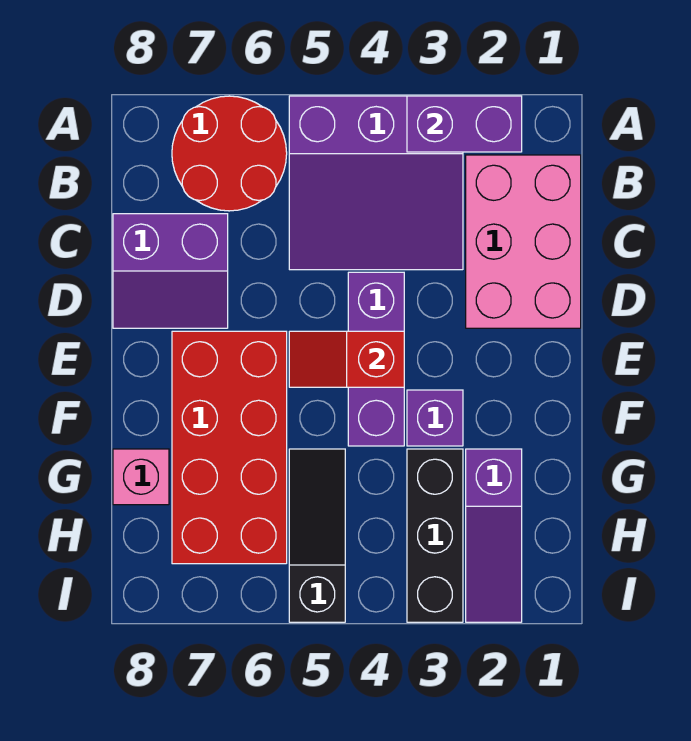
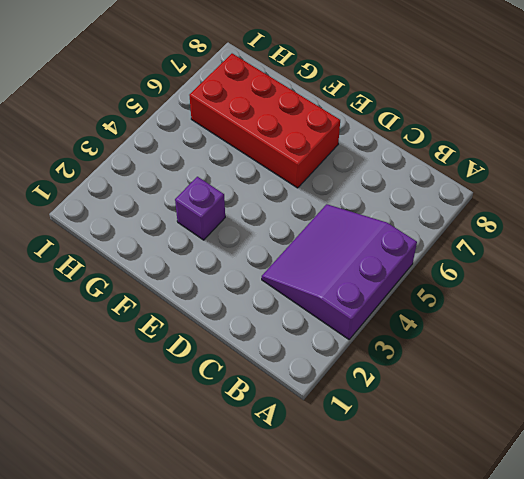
none -> red round brick A6:B7 level 1
none -> pink brick B1:D2 level 1
none -> purple slope C7:D8 level 1 top C

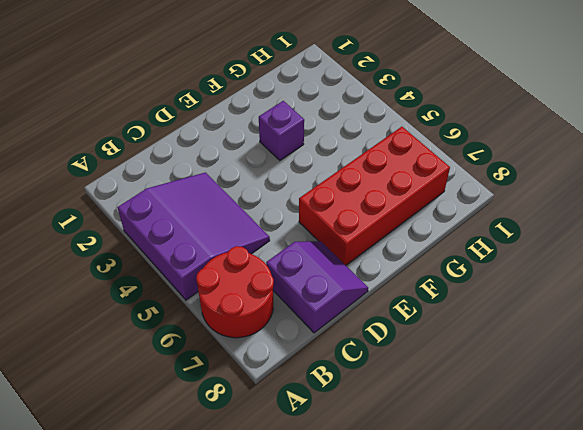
none -> pink brick B1:D2 level 1
none -> purple brick D4:F4 level 1
none -> purple slope G2:I2 level 1 top G

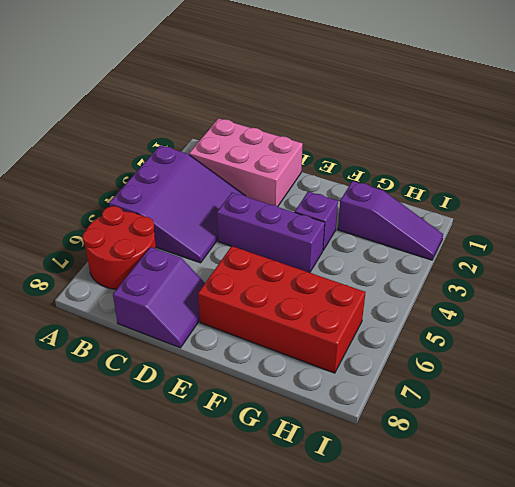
none -> black brick G3:I3 level 1
none -> black slope G5:I5 level 1 top I
none -> pink brick G8 level 1

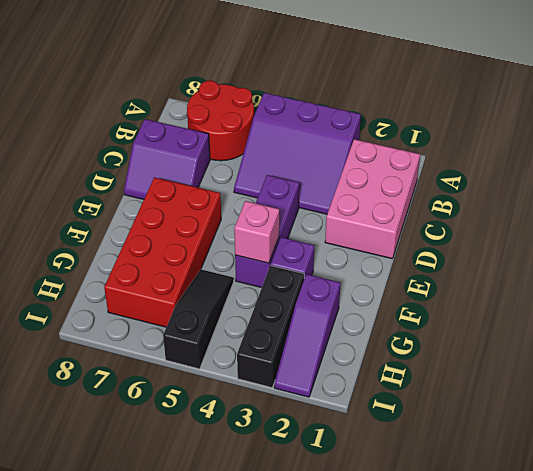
pink brick F4 level 2 -> pink brick G8 level 1
none -> purple brick A2:A3 level 2
none -> red slope E4:E5 level 2 top 4

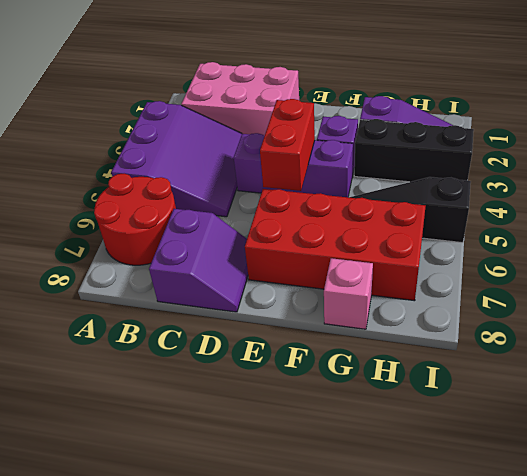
red brick E4:E5 level 2 -> red slope E4:E5 level 2 top 4
none -> purple brick A2:A3 level 2

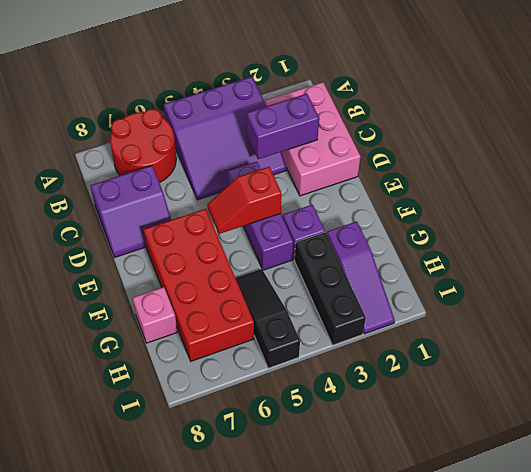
purple brick C2:C3 level 2 -> purple brick A2:A3 level 2

